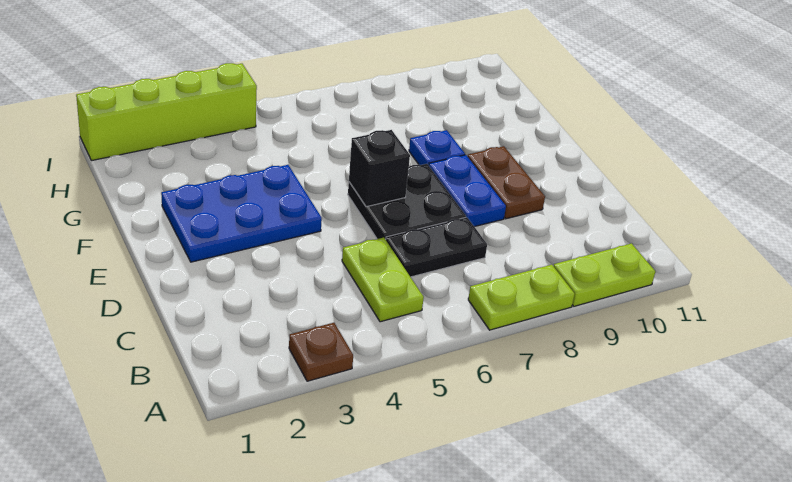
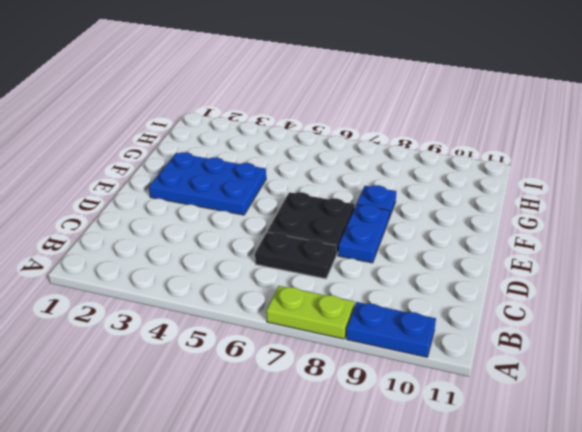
blue plate A9:A10 level 1 -> lime plate A9:A10 level 1
none -> brown plate A3 level 1
none -> lime plate B5:C5 level 1
none -> brown plate D9:E9 level 1

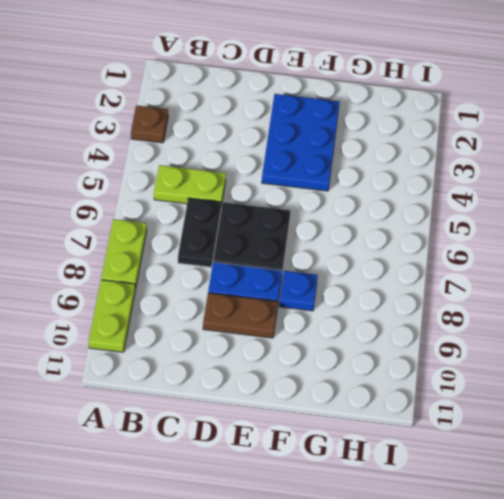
none -> lime brick I1:I4 level 1
none -> black brick E6 level 2

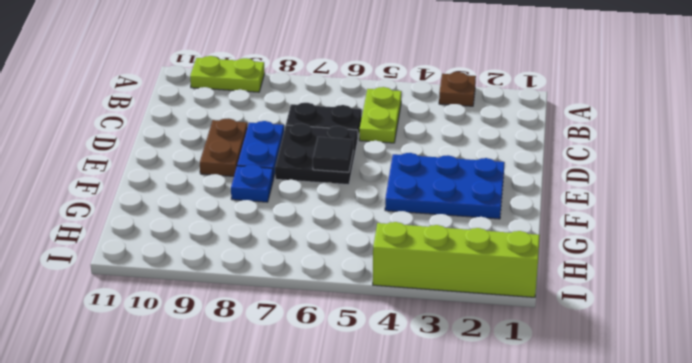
black tile E6 level 2 -> black brick E6 level 2
none -> lime plate A7:A8 level 1

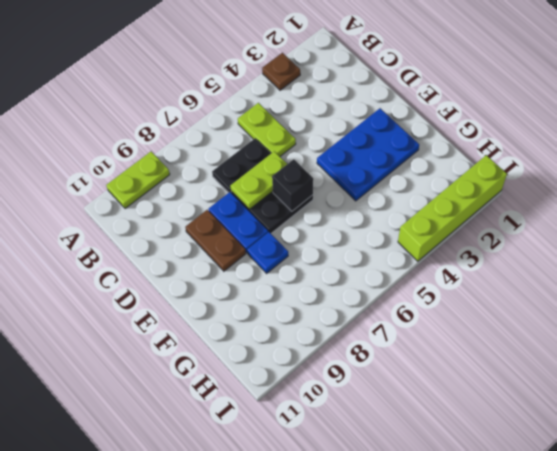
lime plate D6:D7 level 2 -> lime plate A7:A8 level 1

